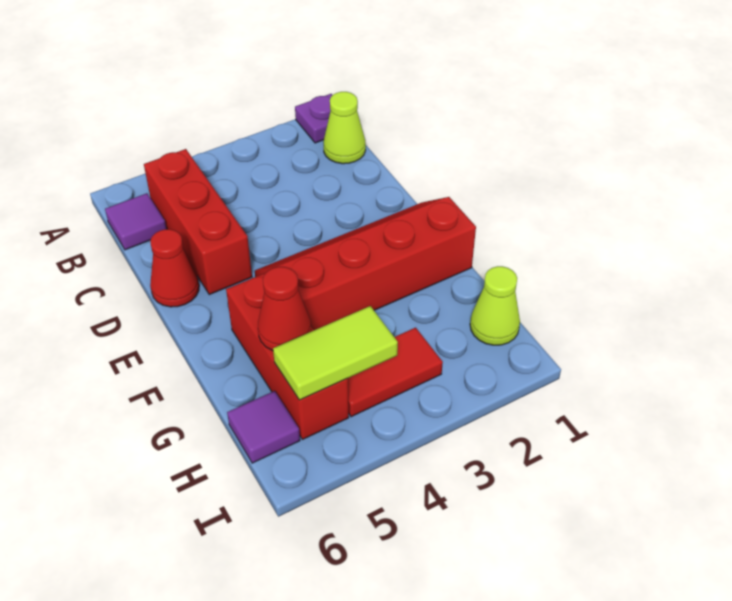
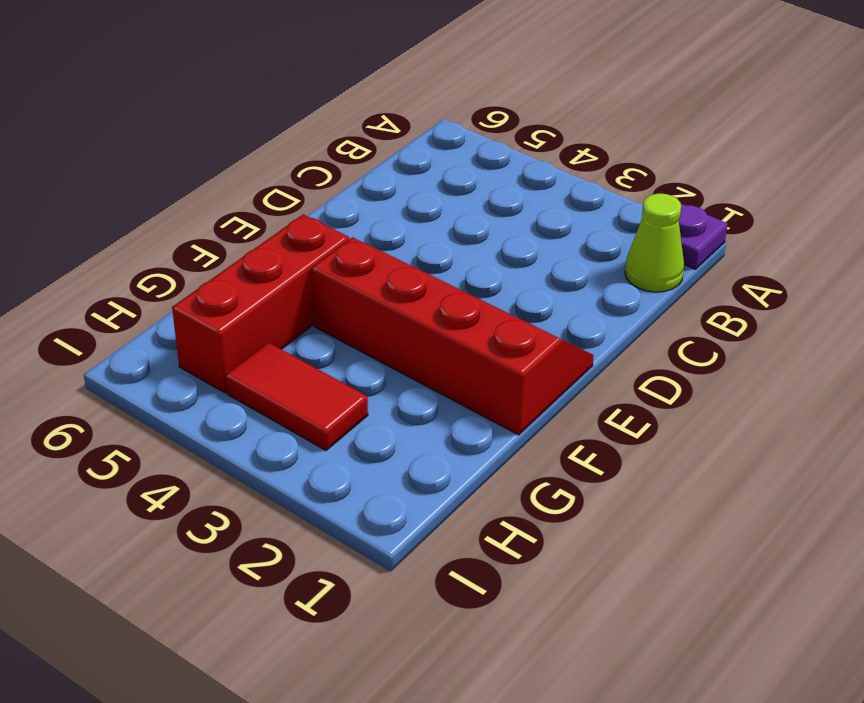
none -> red brick B5:D5 level 1
none -> purple tile B6 level 1
none -> red cone D6 level 1

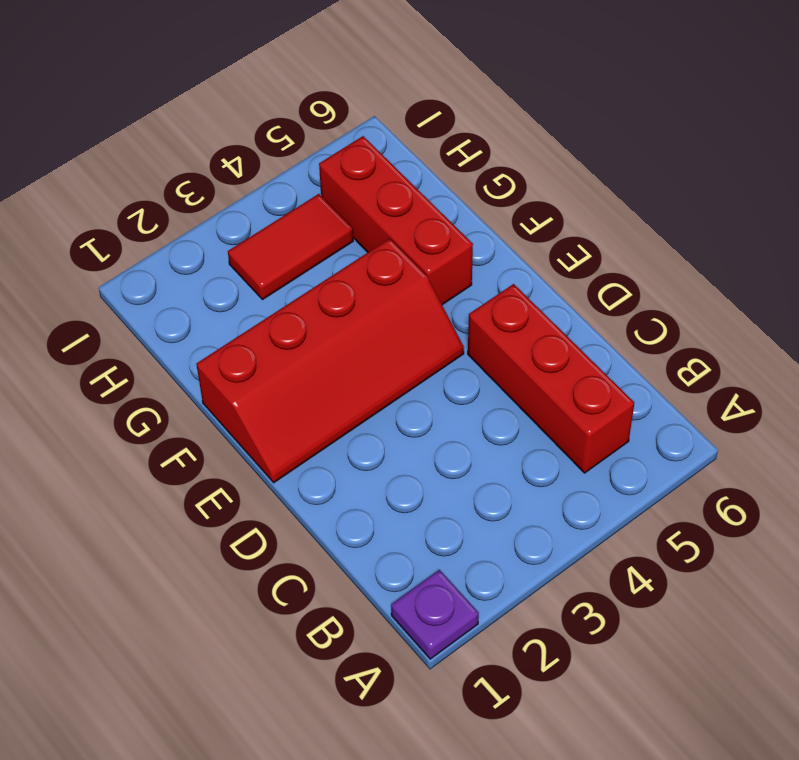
none -> lime cone B1 level 1
none -> purple tile B6 level 1
none -> red cone D6 level 1

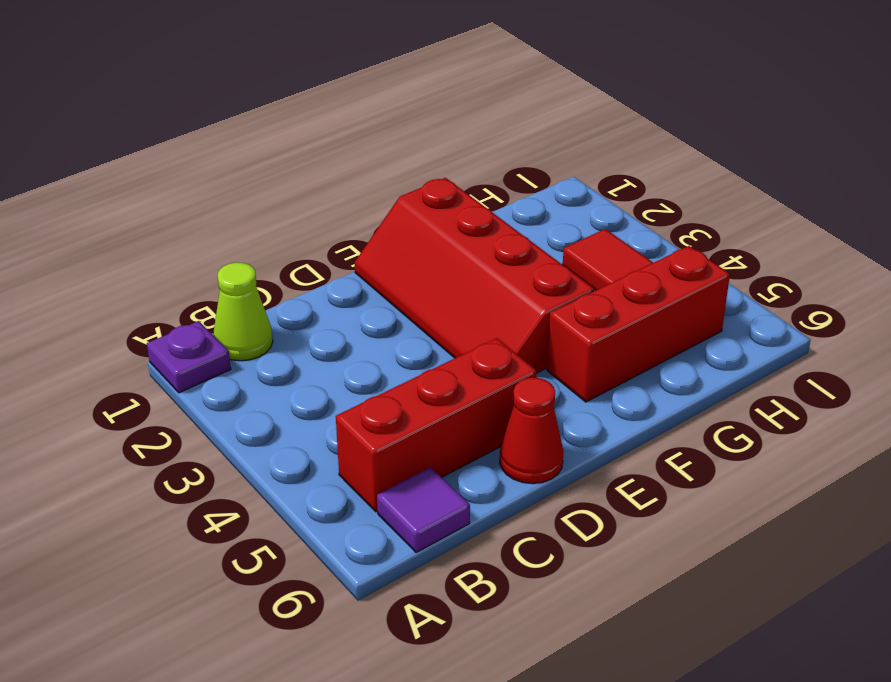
none -> lime cone H1 level 1
none -> purple tile H6 level 1
none -> red cone G5 level 2

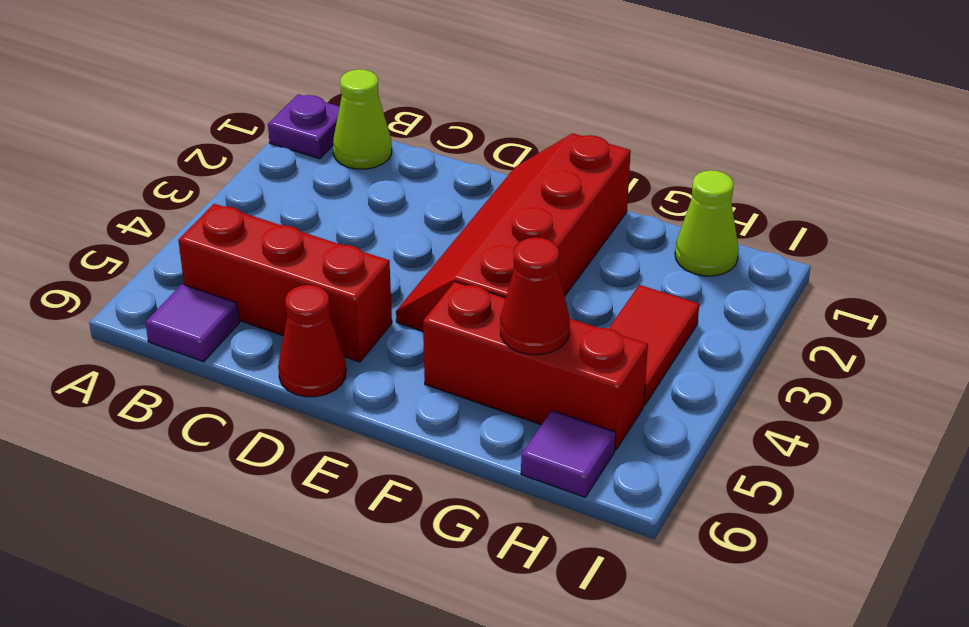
none -> lime tile H4:H5 level 2

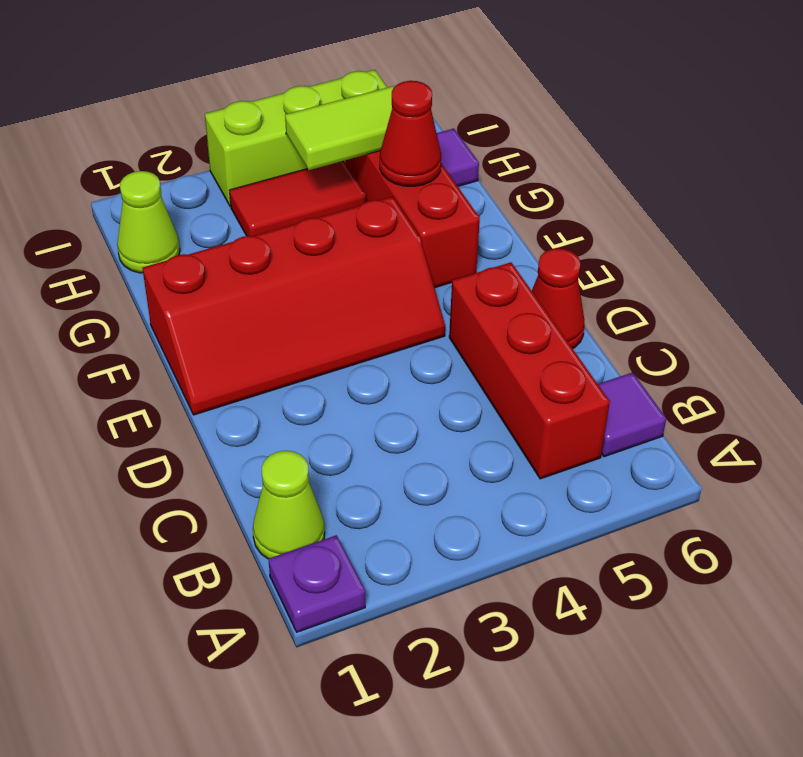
lime brick I3:I5 level 1 -> none

